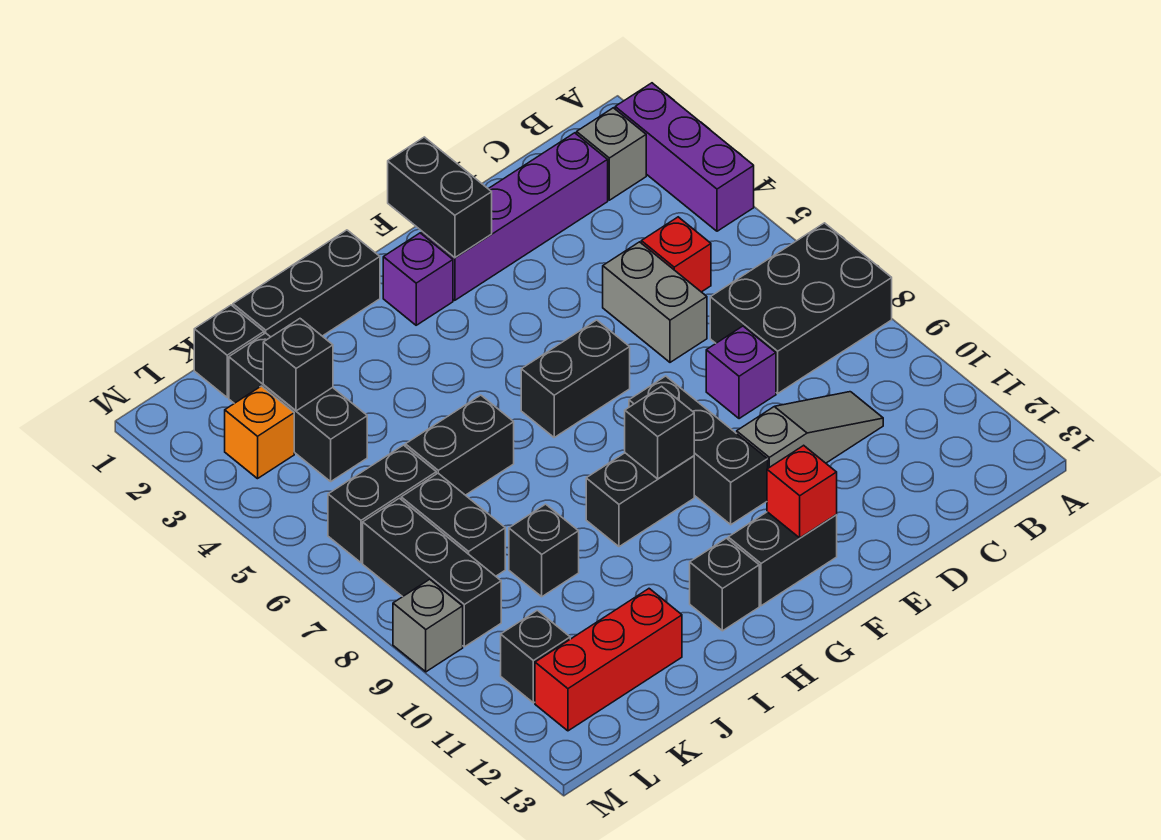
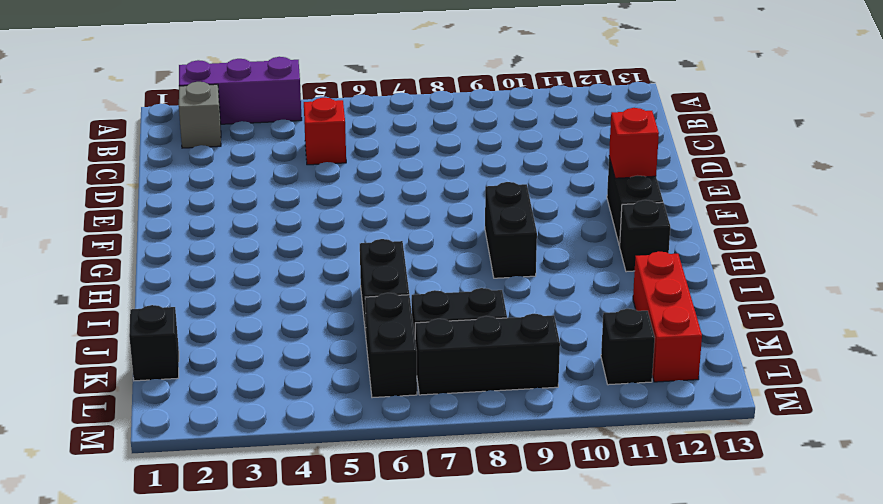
none -> black brick A7:C8 level 1
none -> purple brick C2:F2 level 1
none -> grey slope C10:E10 level 1 top E
none -> grey brick D5:D6 level 1

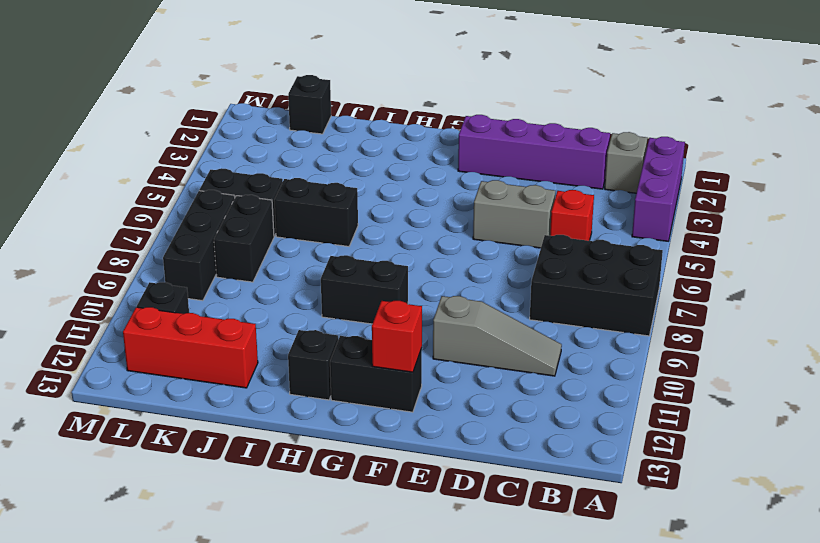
grey brick D5:E5 level 1 -> grey brick D5:D6 level 1
none -> purple brick D8 level 1
none -> black brick F6:G6 level 1
none -> black brick F8:F10 level 1
none -> purple brick G2 level 1

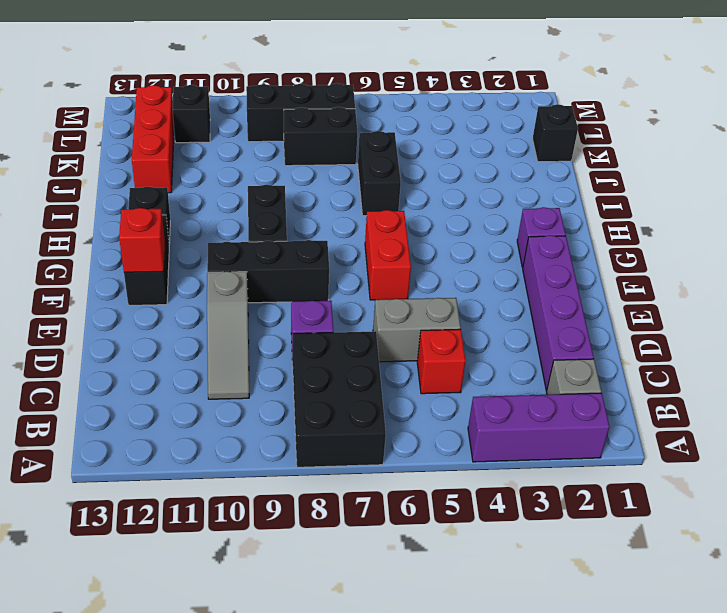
red brick F6:G6 level 1 -> black brick F6:G6 level 1
none -> black brick H1:J1 level 1
none -> black brick J9 level 1
none -> black brick K2:K4 level 1
none -> black brick K6:L6 level 1

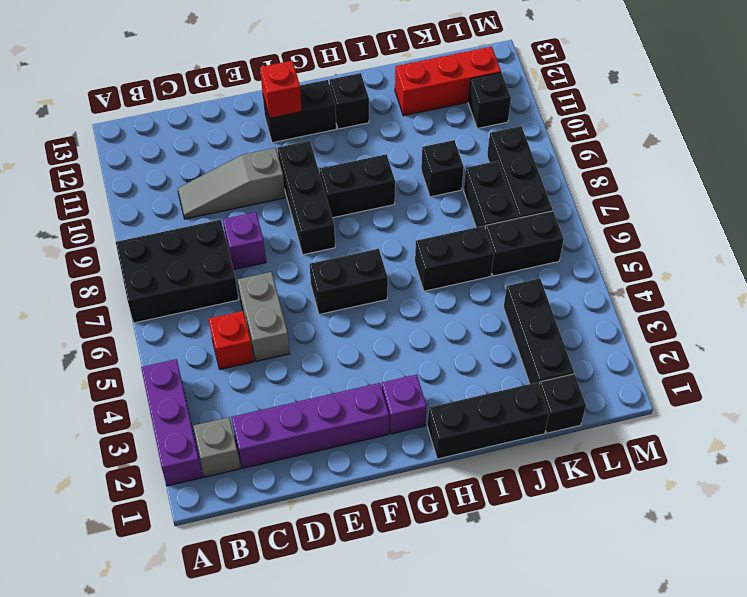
none -> orange brick L3 level 1
none -> grey brick M9 level 1
none -> black brick F1:F2 level 2
none -> black brick G9 level 2

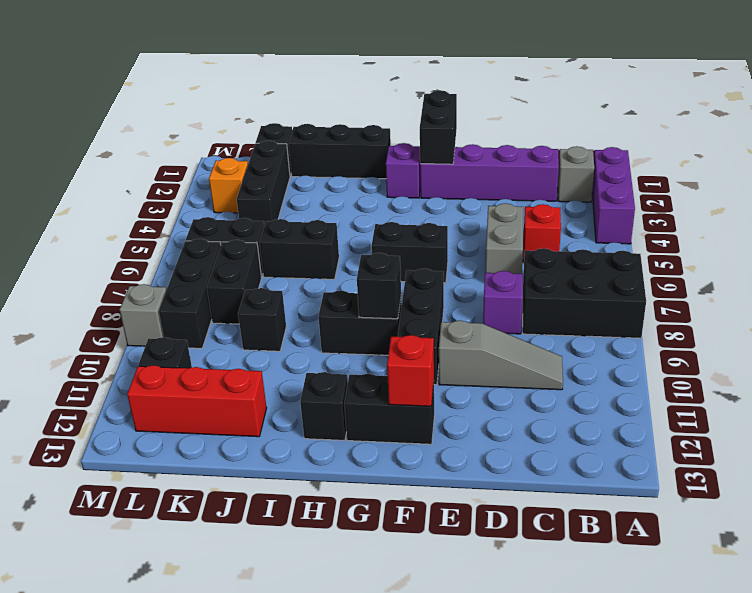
none -> black brick K3 level 2

